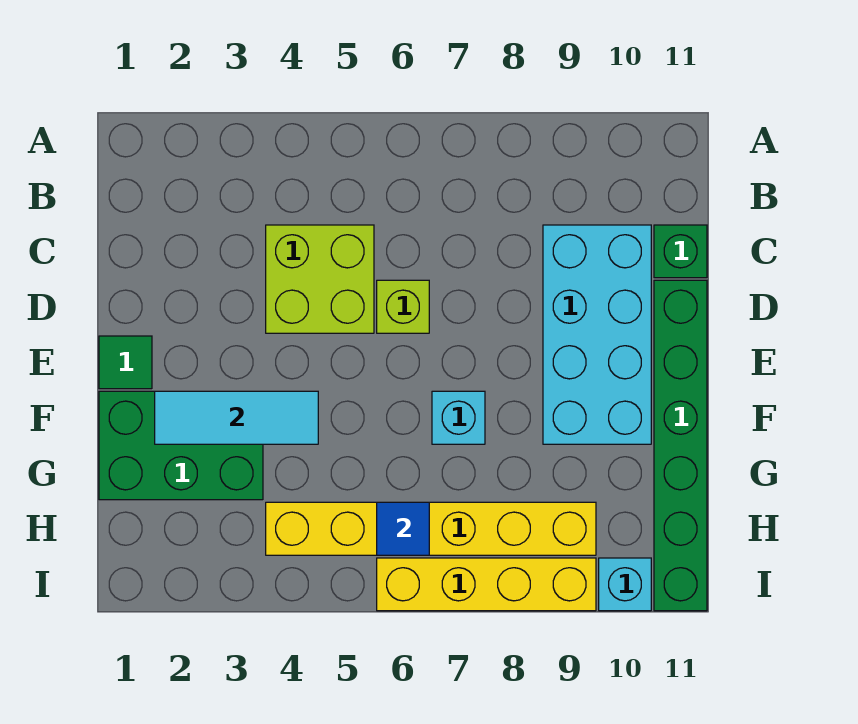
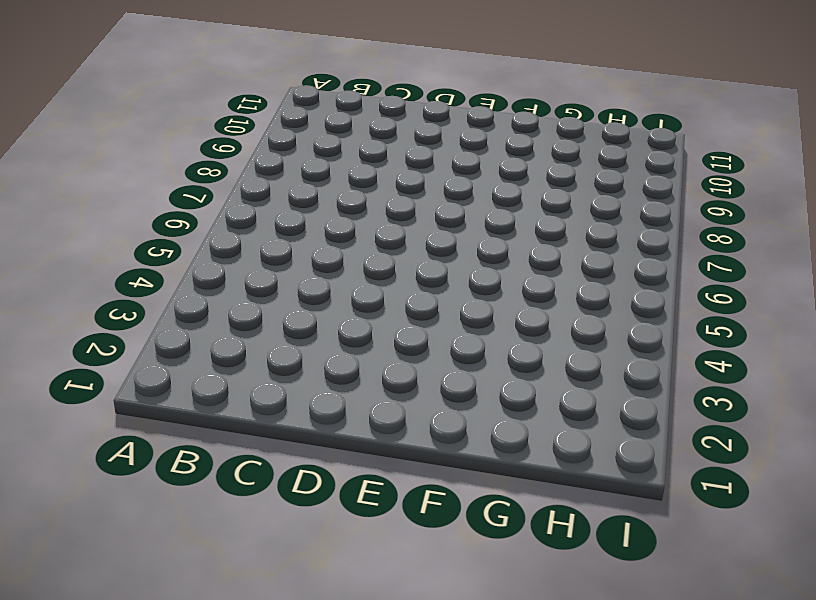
none -> lime brick C4:D5 level 1
none -> cyan brick C9:F10 level 1
none -> green brick C11 level 1

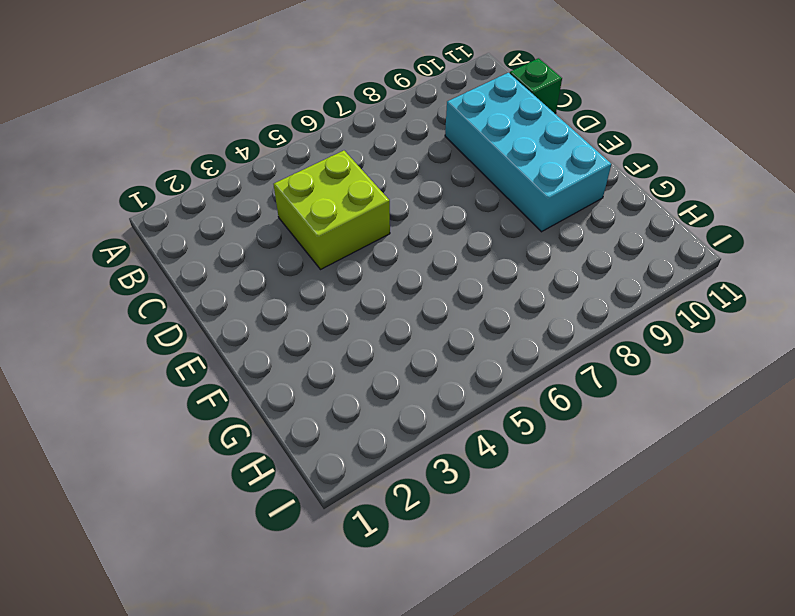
none -> lime brick D6 level 1
none -> green brick D11:I11 level 1
none -> green tile E1 level 1

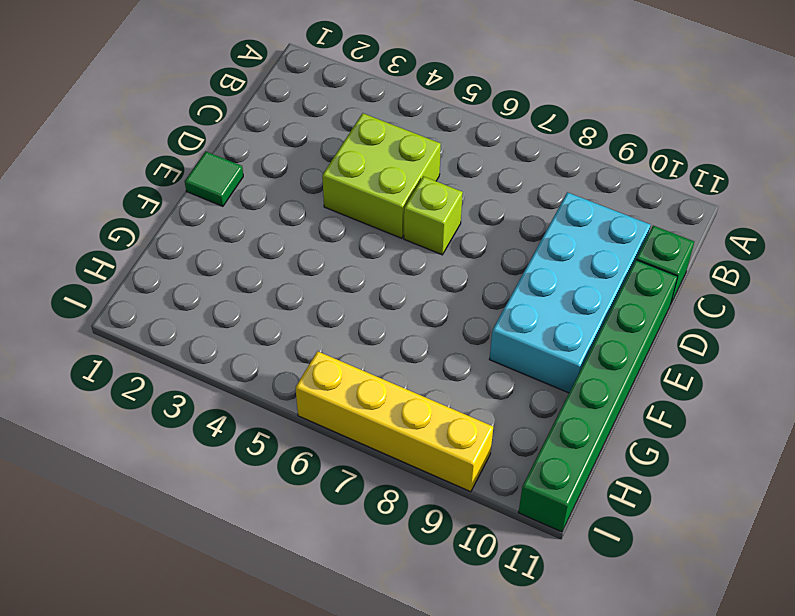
none -> green brick F1:G3 level 1
none -> cyan brick F7 level 1
none -> yellow brick H4:H9 level 1

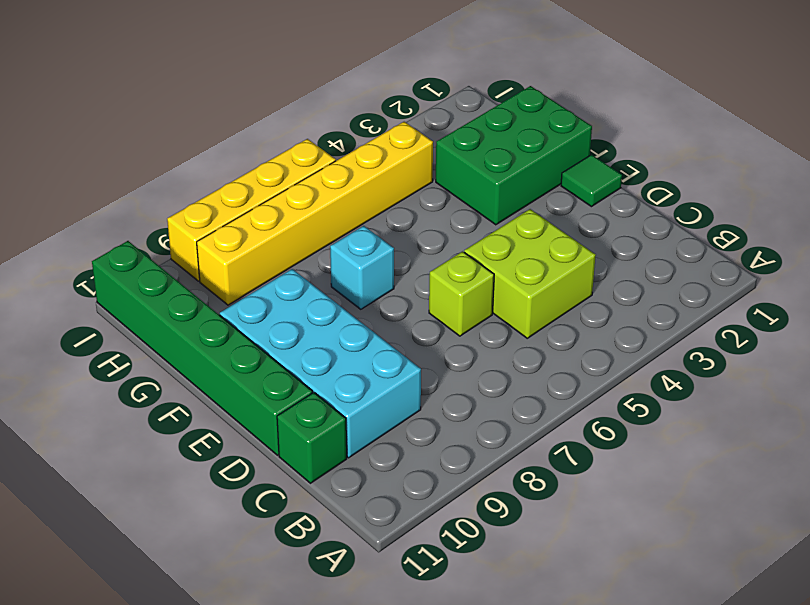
none -> cyan brick I10 level 1
none -> cyan tile F2:F4 level 2
none -> blue tile H6 level 2

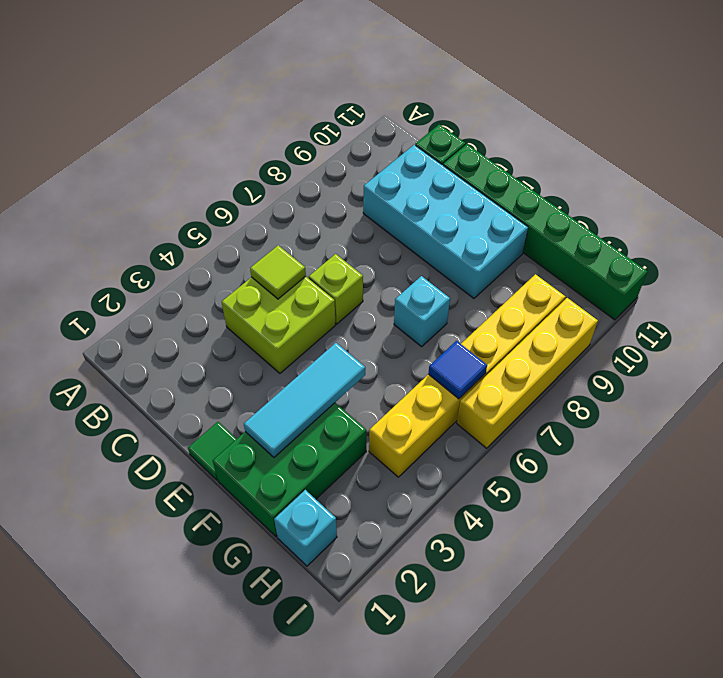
lime tile C5 level 2 -> none
cyan brick H1 level 1 -> cyan brick I10 level 1

